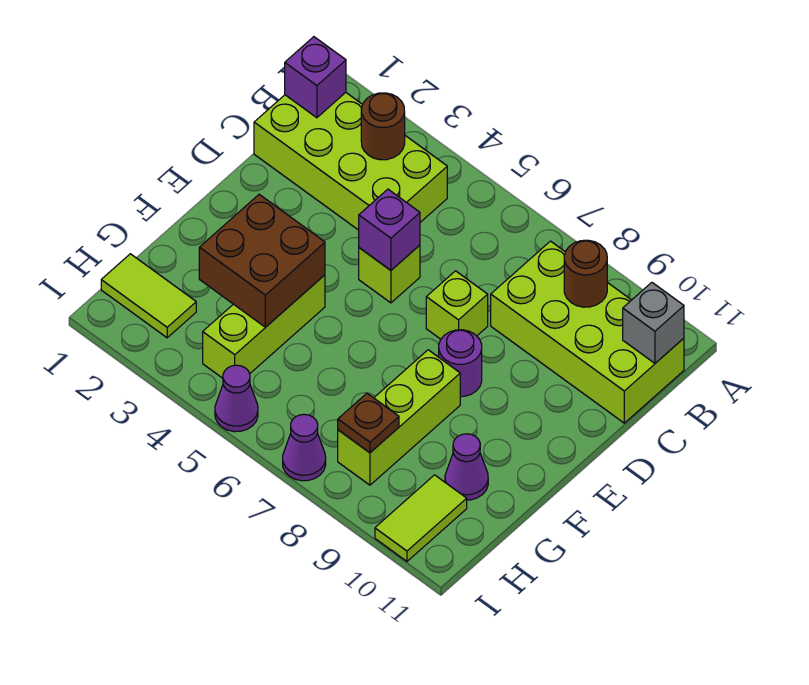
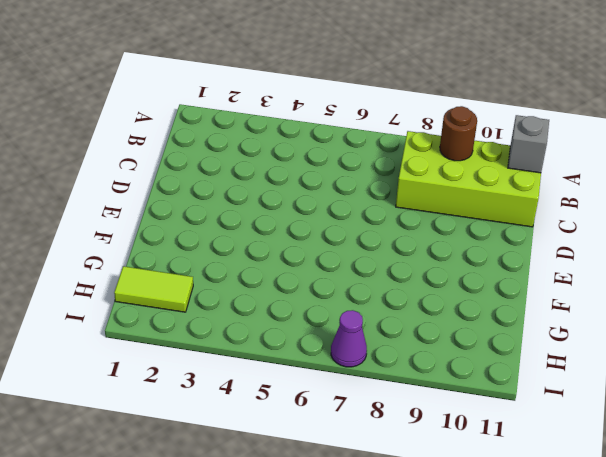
none -> lime brick B1:C4 level 1
none -> lime brick D5 level 1
none -> lime brick D7 level 1

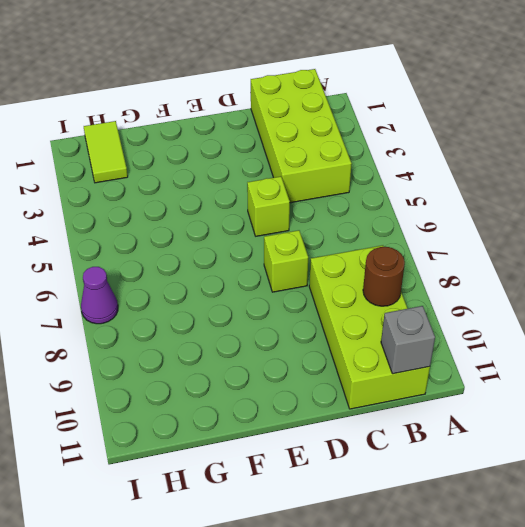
none -> purple round brick E8 level 1
none -> lime brick F4:H4 level 1
none -> lime brick F8:H8 level 1

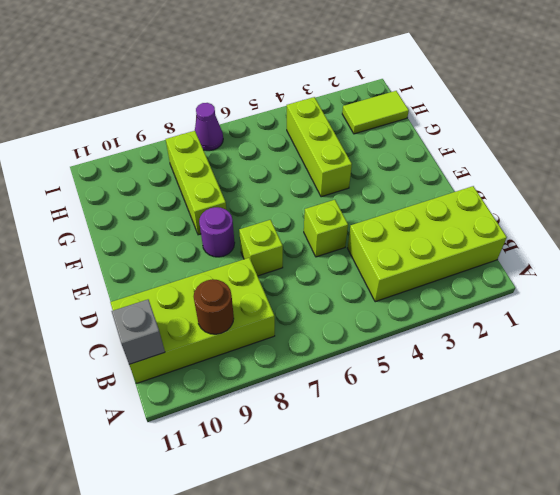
none -> purple cone G10 level 1
none -> lime tile H10:I10 level 1
none -> purple cone I5 level 1

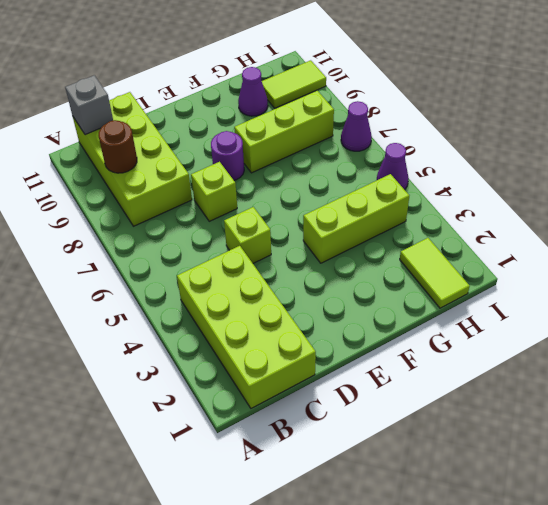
none -> purple brick B1 level 2
none -> brown round brick B3 level 2
none -> purple brick D5 level 2

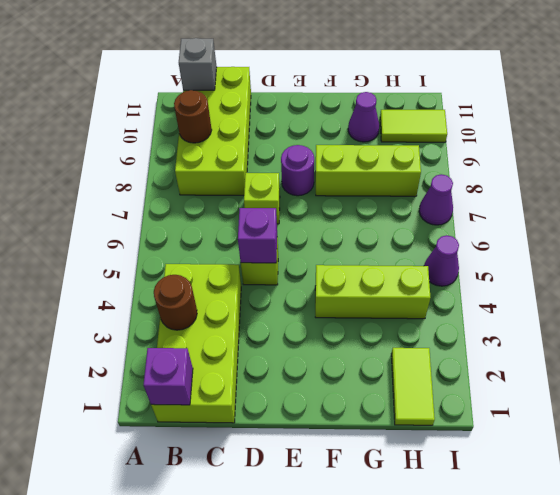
none -> brown brick F3:G4 level 2
none -> brown plate H8 level 2

